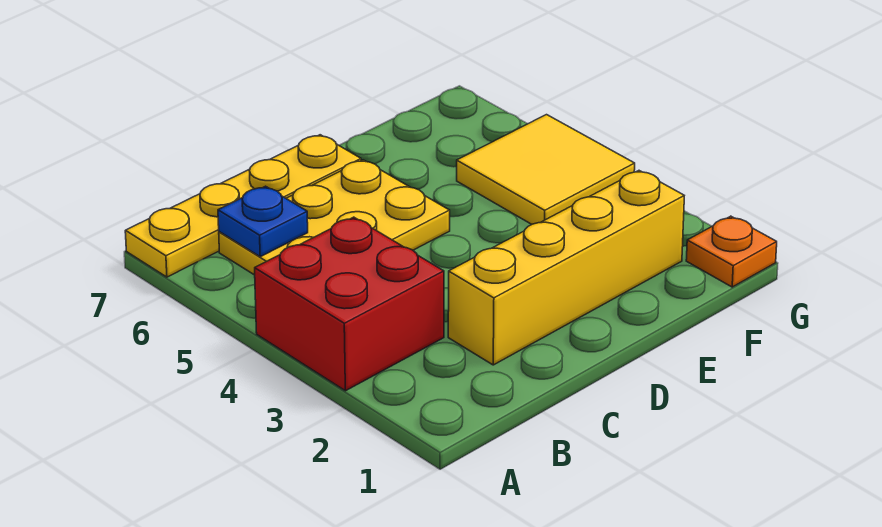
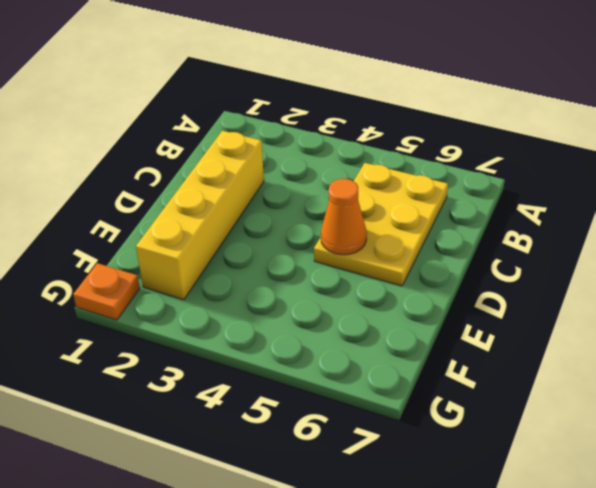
orange cone D5 level 2 -> none
none -> red brick A3:B4 level 1
none -> yellow plate A7:D7 level 1

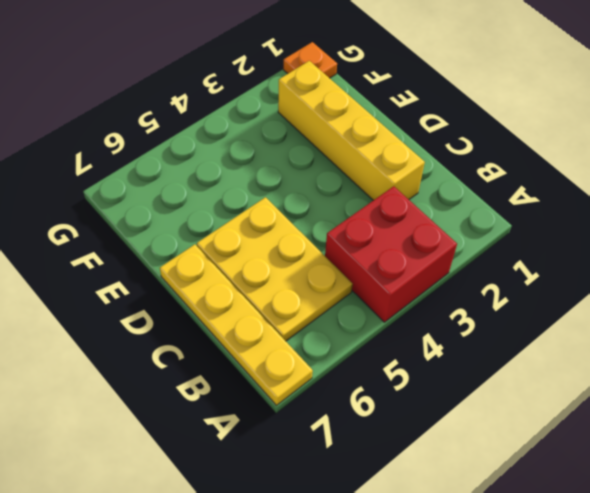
none -> yellow tile F4:G5 level 1
none -> blue plate B6 level 2

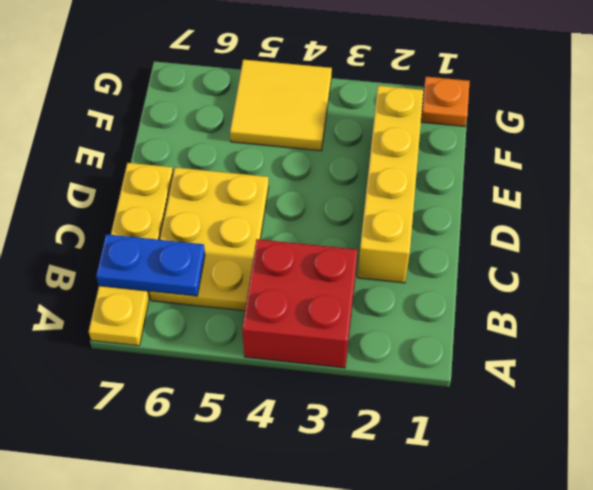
blue plate B6:B7 level 2 -> blue plate B6 level 2

